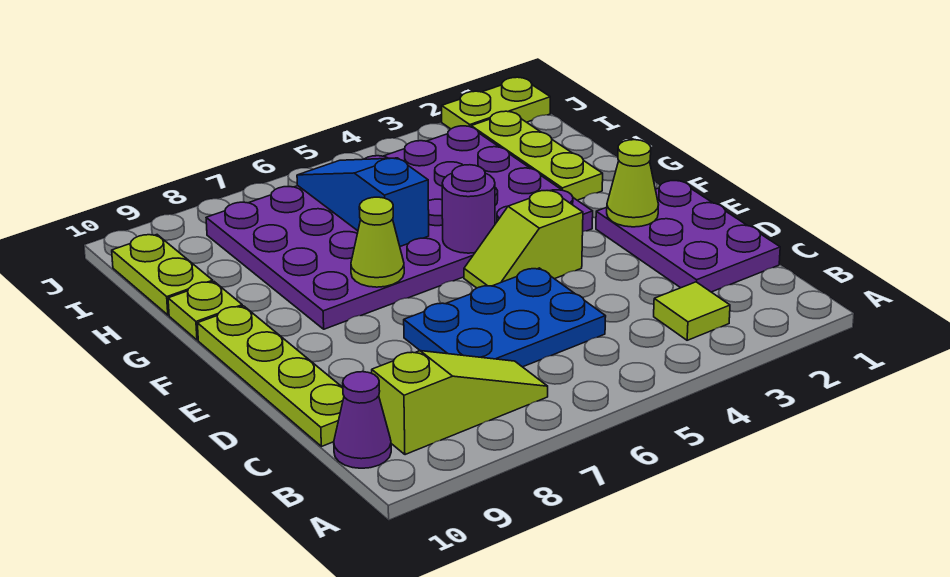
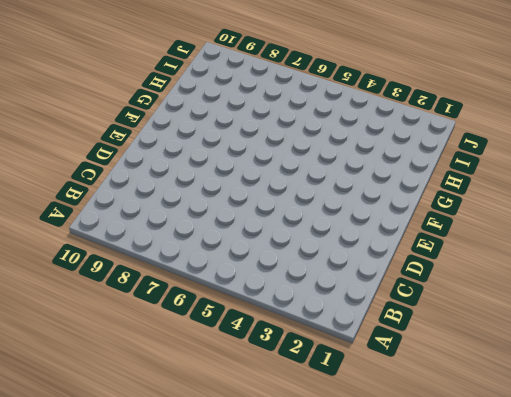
none -> lime tile B3 level 1
none -> lime slope B7:B9 level 1 top 9
none -> purple cone B10 level 1

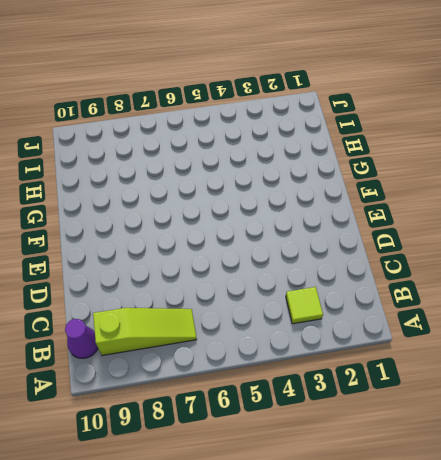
none -> purple plate C1:E2 level 1
none -> blue plate C5:D7 level 1
none -> lime plate C10:F10 level 1

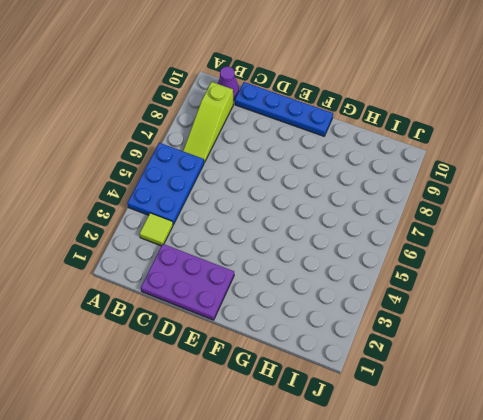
blue plate A4:B6 level 1 -> blue plate C5:D7 level 1
blue plate C10:F10 level 1 -> lime plate C10:F10 level 1
none -> lime slope E4:E5 level 1 top 4
none -> purple plate F3:I8 level 1
none -> lime plate G2:I2 level 1

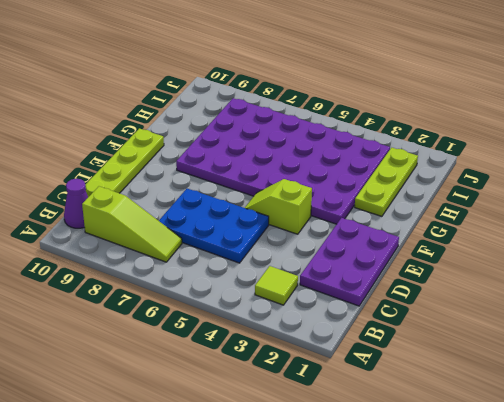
none -> lime plate G10 level 1
none -> lime plate H10:I10 level 1
none -> lime plate J1:J2 level 1

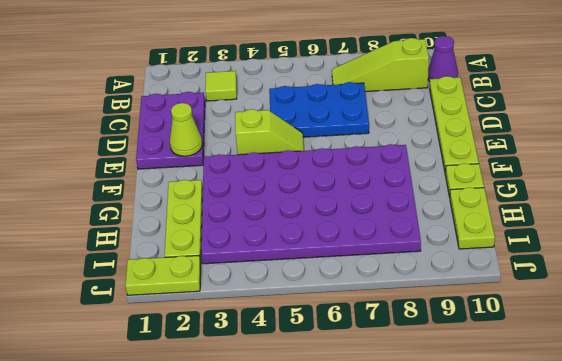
none -> purple round brick F5 level 2
none -> lime cone F7 level 2
none -> blue slope G6:I6 level 2 top G

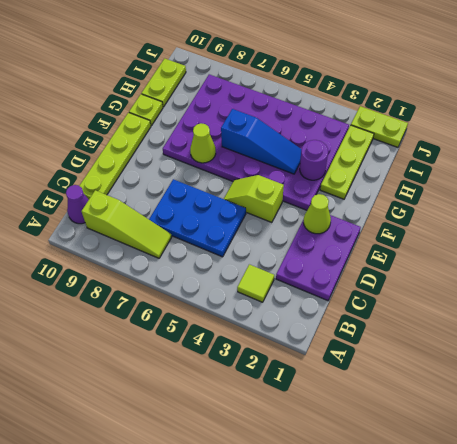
purple round brick G3 level 2 -> purple round brick F5 level 2
blue slope G4:G6 level 2 top 6 -> blue slope G6:I6 level 2 top G

